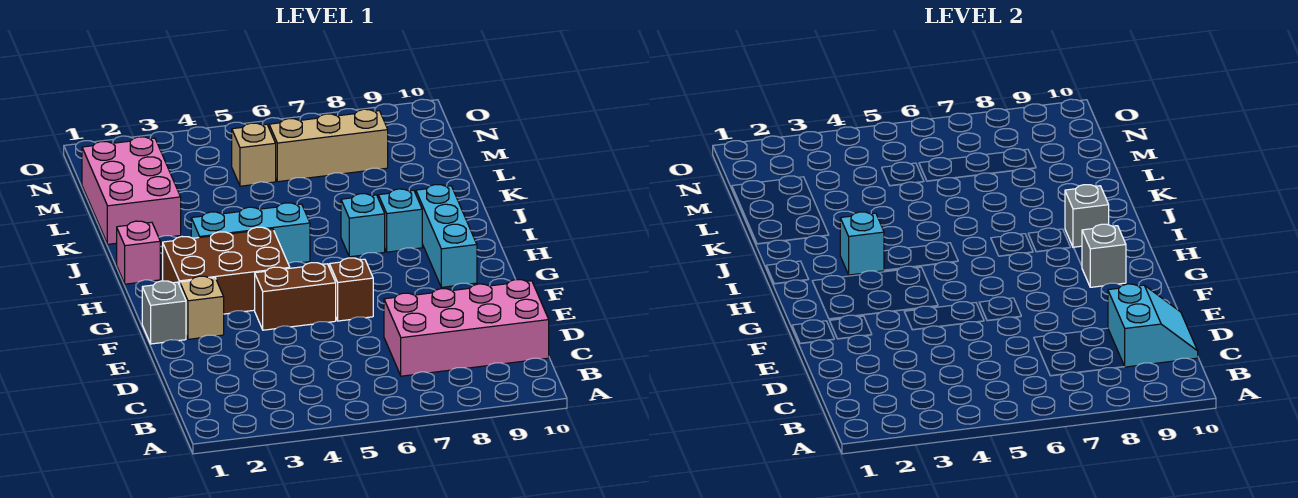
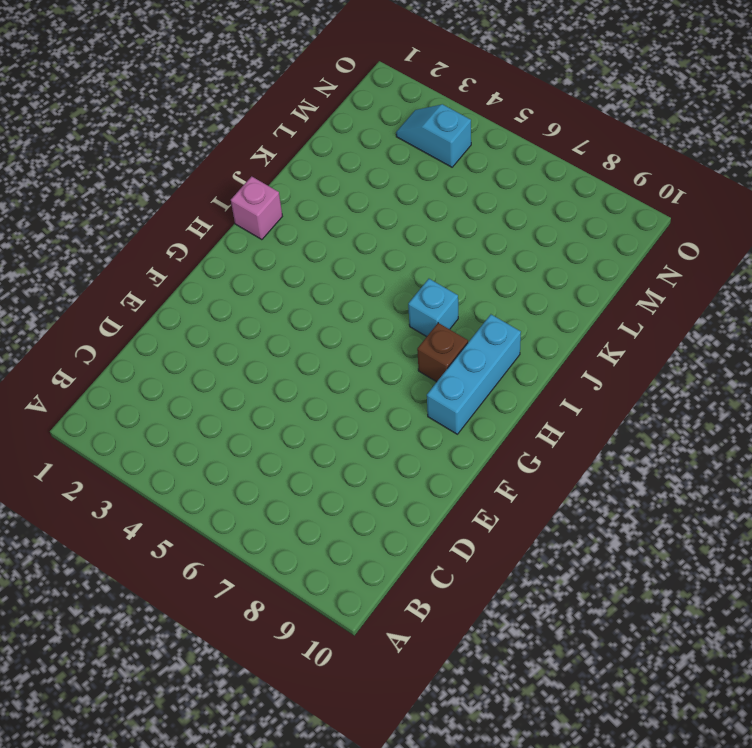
brown brick H8 level 1 -> brown brick F6 level 1
cyan slope N3:N4 level 1 top 4 -> none
none -> pink brick C7:D10 level 1
none -> grey brick F1 level 1
none -> tan brick F2 level 1

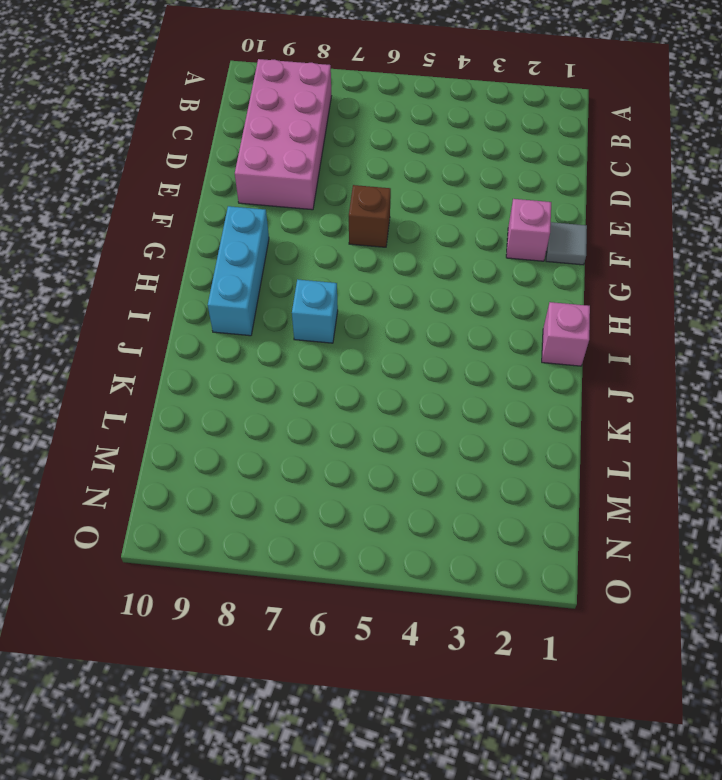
pink brick B8:E9 level 1 -> pink brick C7:D10 level 1
grey tile F1 level 1 -> grey brick F1 level 1
pink brick F2 level 1 -> tan brick F2 level 1
none -> brown brick F4:F5 level 1
none -> brown brick G2:H4 level 1
none -> cyan brick I3:I5 level 1

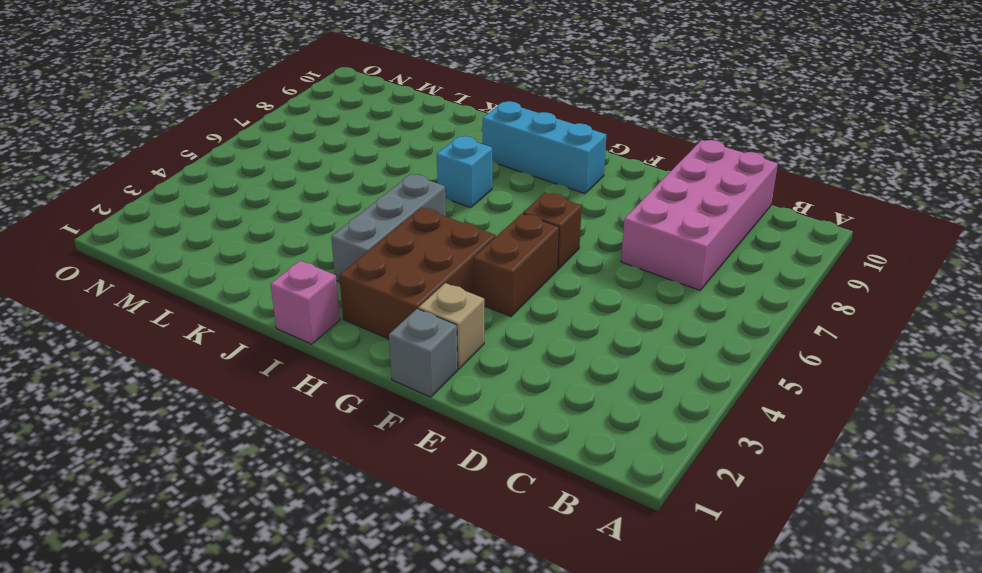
grey brick I3:I5 level 1 -> cyan brick I3:I5 level 1
none -> cyan brick I8 level 1
none -> pink brick K1:M2 level 1
none -> tan brick M5 level 1

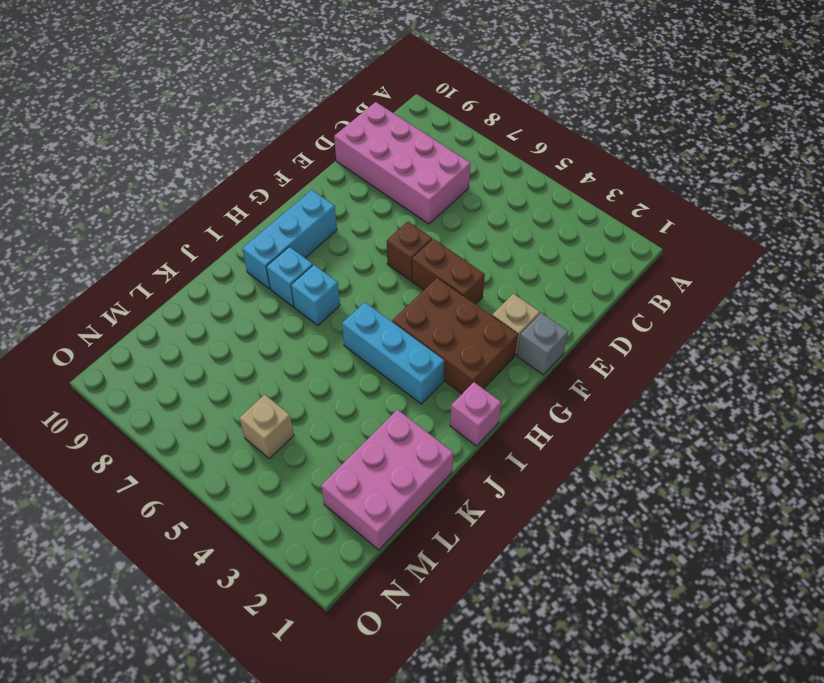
none -> tan brick M6:M8 level 1
none -> cyan slope C9:D10 level 2 top 9
none -> grey brick G9 level 2

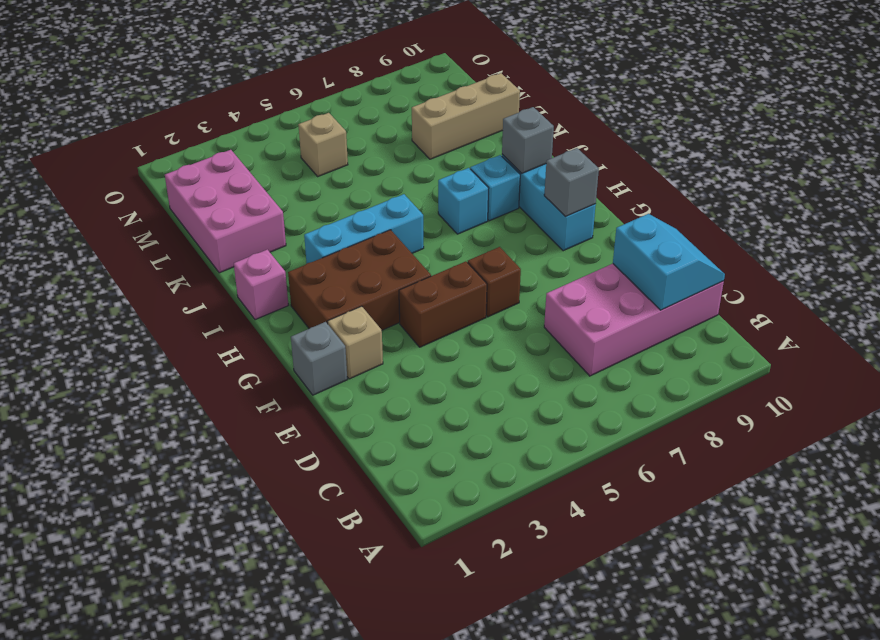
tan brick L8:L10 level 1 -> tan brick M6:M8 level 1
none -> cyan brick I3 level 2

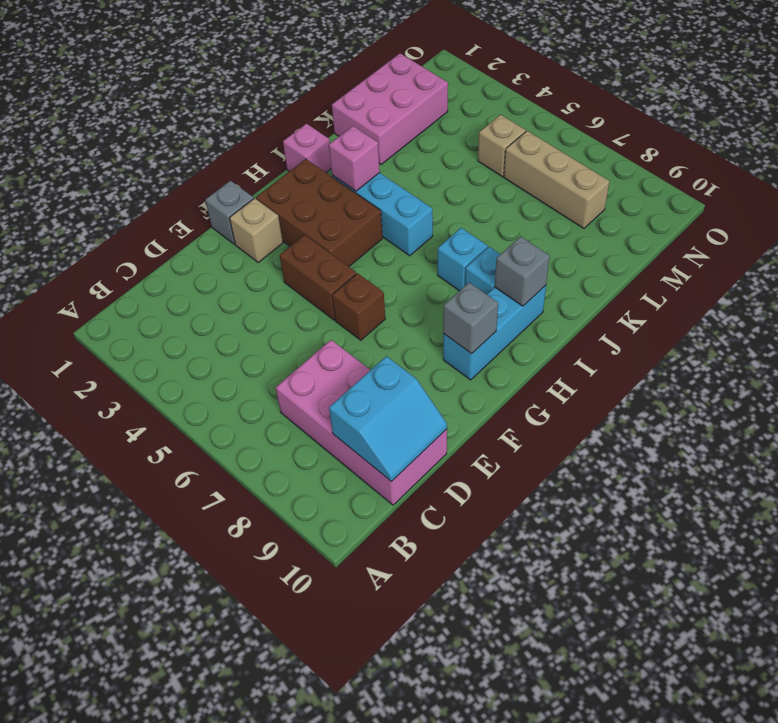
pink brick I3 level 2 -> cyan brick I3 level 2

